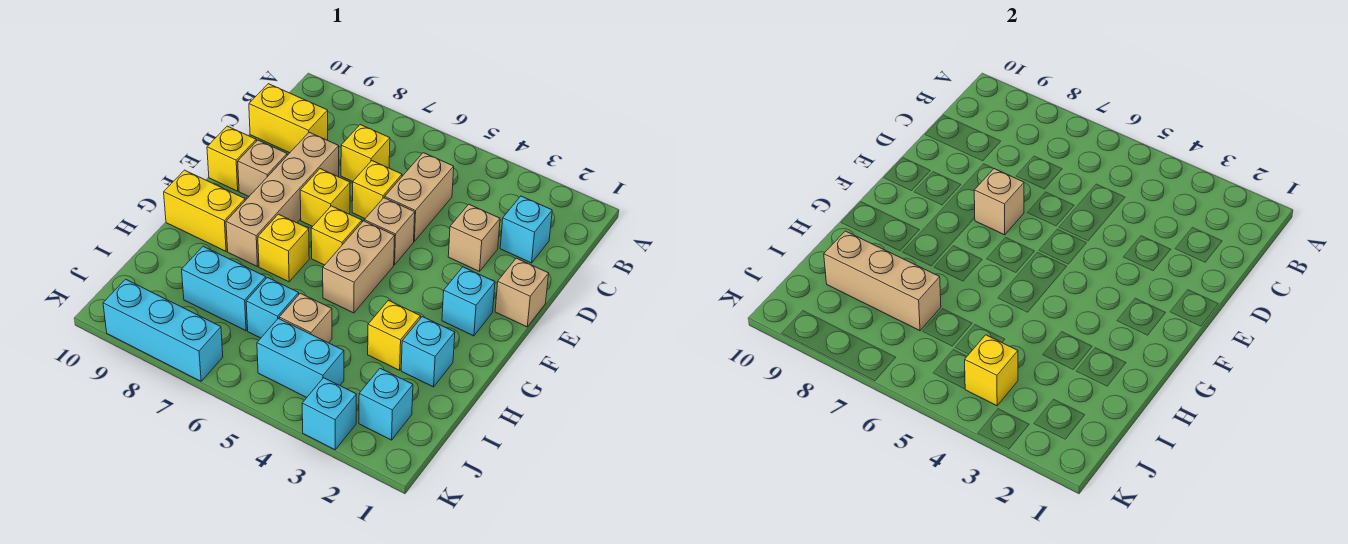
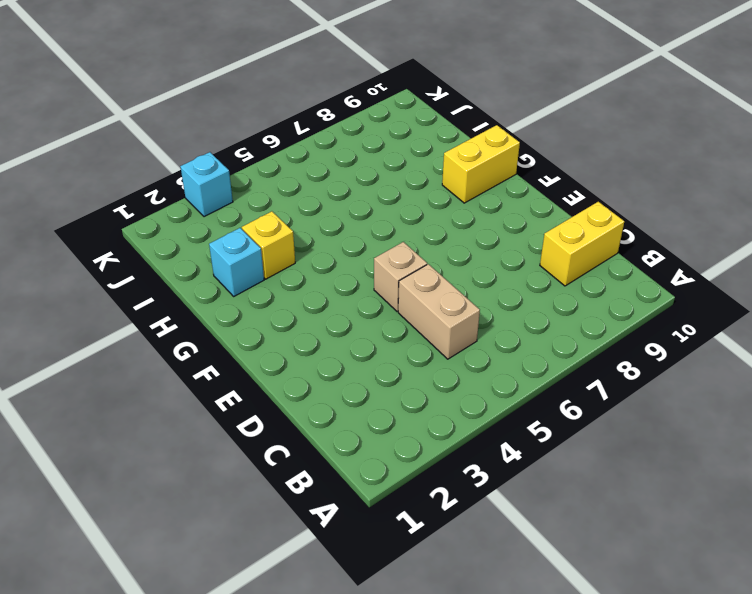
none -> cyan brick C2 level 1
none -> yellow brick C7 level 1
none -> tan brick D3 level 1

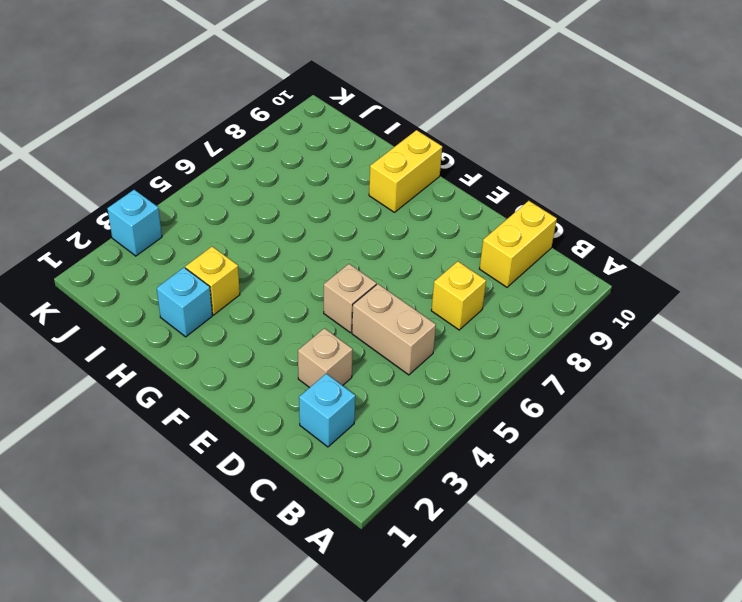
none -> yellow brick D6 level 1
none -> tan brick D8:G8 level 1
none -> tan brick E1 level 1

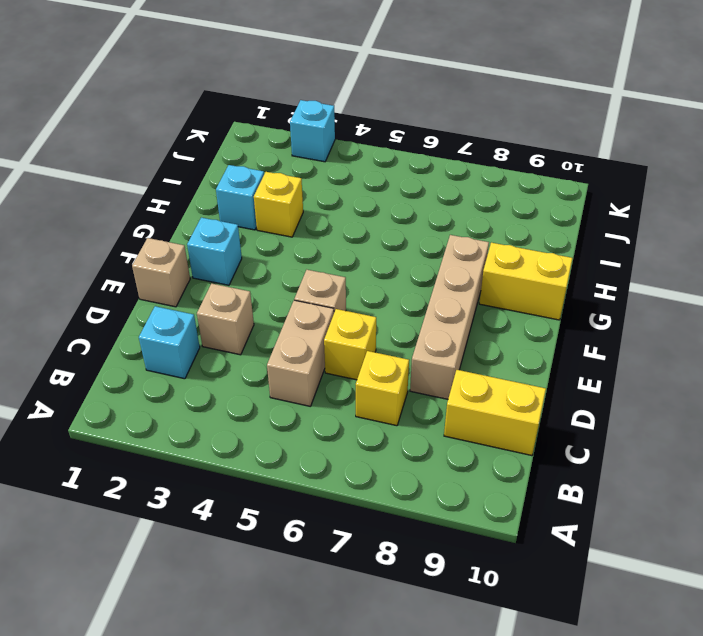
none -> yellow brick E7 level 1
none -> tan brick E9 level 1
none -> yellow brick E10 level 1

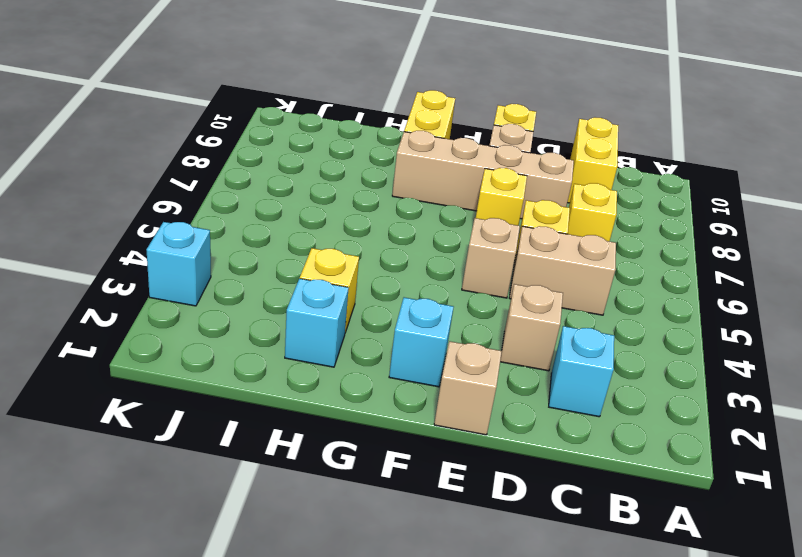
none -> tan brick F5:G5 level 1
none -> yellow brick F6 level 1
none -> yellow brick G7 level 1

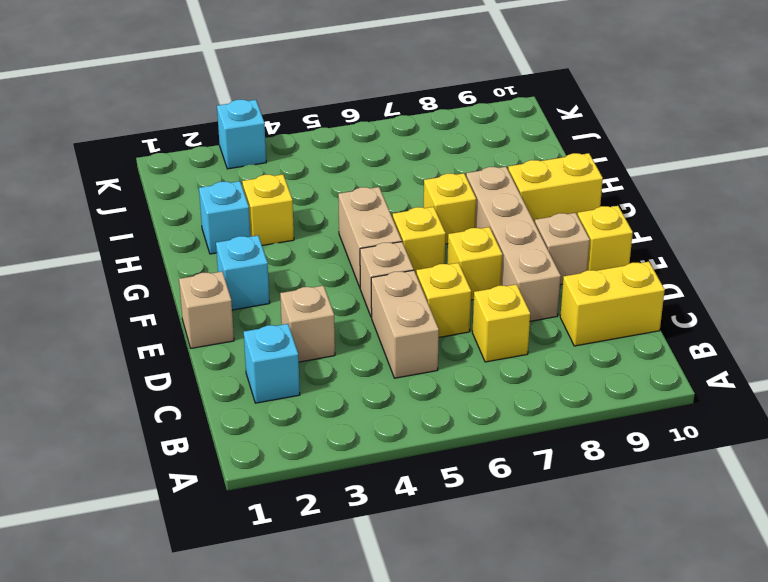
none -> tan brick I5 level 1
none -> cyan brick I6 level 1
none -> cyan brick I7:I8 level 1

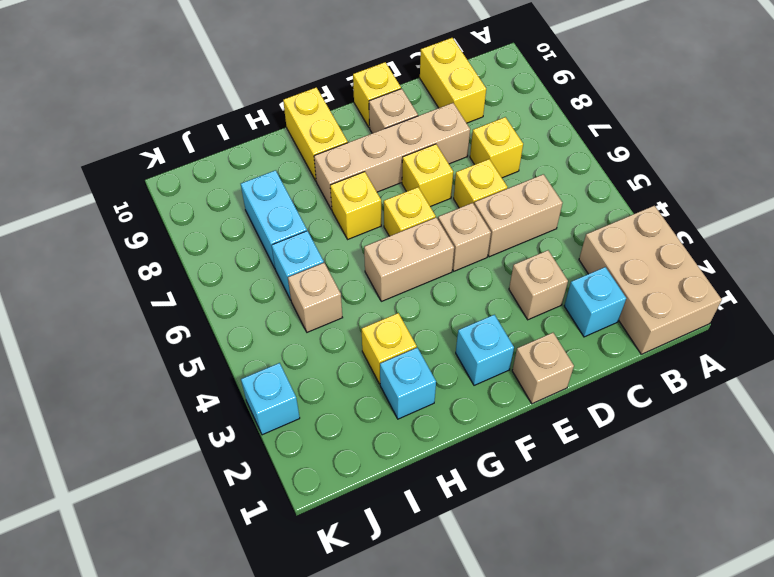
tan brick A1:B3 level 1 -> none
none -> cyan brick J2 level 1
none -> cyan brick J4:J5 level 1
none -> cyan brick K7:K9 level 1

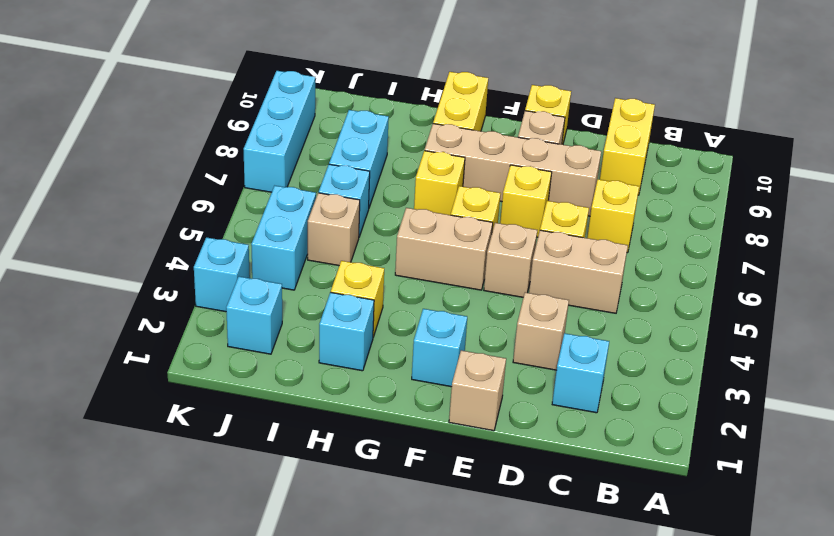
none -> tan brick E7 level 2
none -> tan brick I7:I9 level 2
none -> yellow brick J4 level 2

